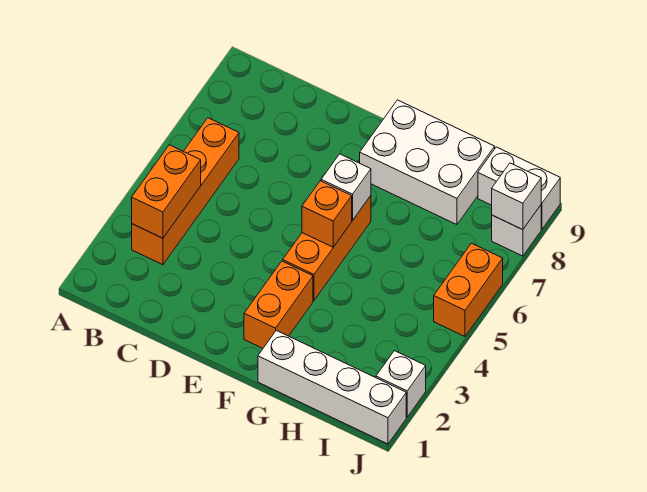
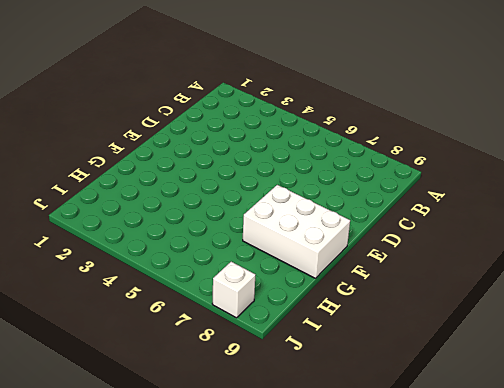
white brick F7:G9 level 1 -> white brick F8:H9 level 1
none -> orange brick B3:B6 level 1
none -> orange brick F2:F3 level 1
none -> orange brick F4:F6 level 1

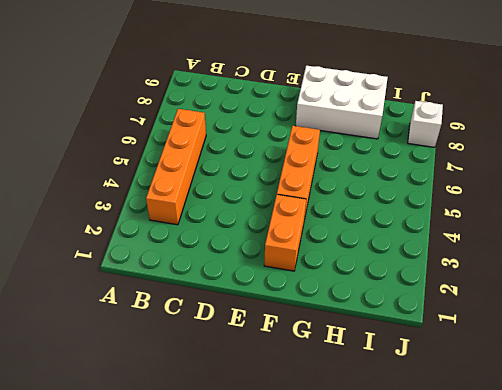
none -> white brick G1:J1 level 1
none -> white brick I9:J9 level 1
none -> white brick J2 level 1

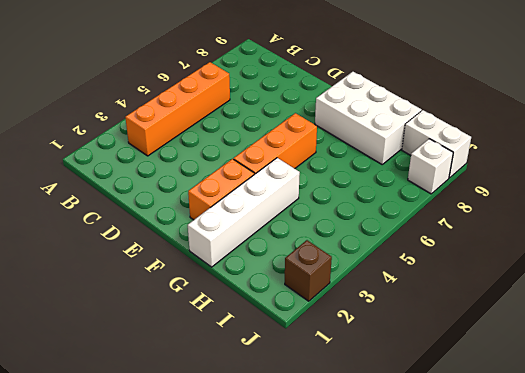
white brick G1:G4 level 1 -> white brick G1:J1 level 1
brown brick J2 level 1 -> white brick J2 level 1
none -> orange brick J5:J6 level 1
none -> orange brick B3:B4 level 2
none -> orange brick F5 level 2

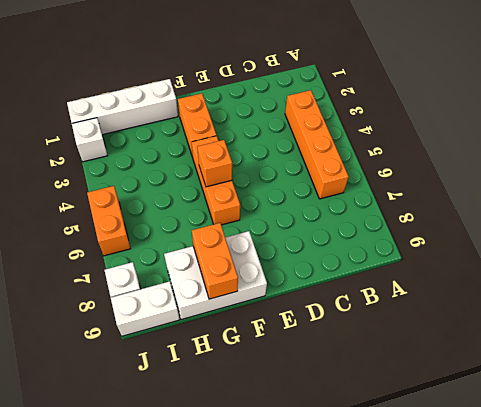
orange brick G8:G9 level 2 -> orange brick B3:B4 level 2
none -> white brick F6 level 2
none -> white brick J8 level 2

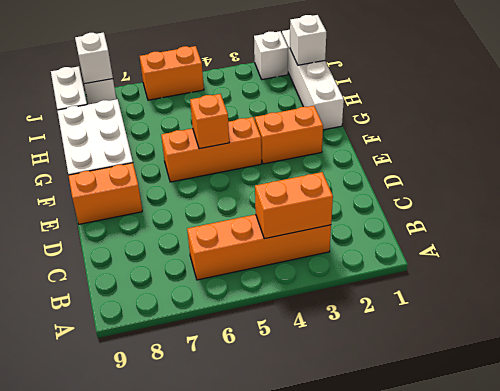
orange brick E8:E9 level 1 -> none
white brick I1 level 2 -> white brick F6 level 2

